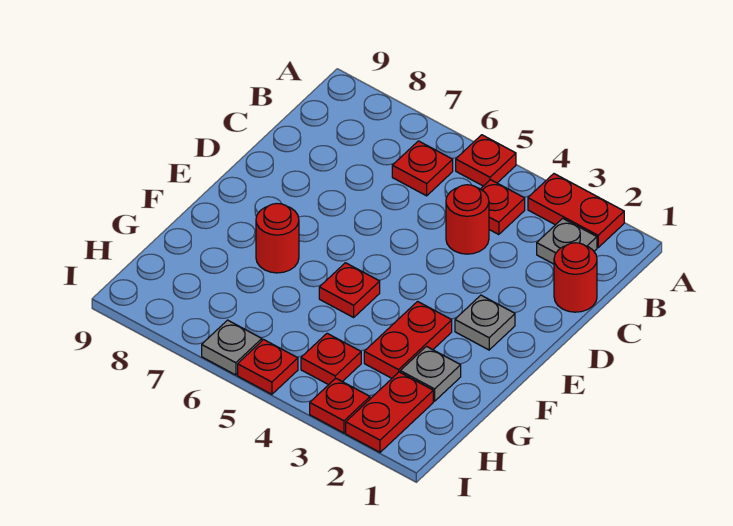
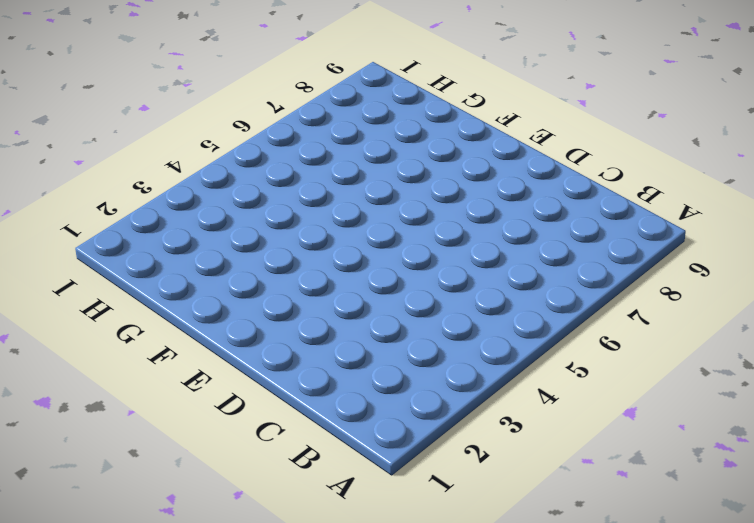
none -> red plate A2:A3 level 1
none -> red plate A5 level 1
none -> grey plate B2 level 1

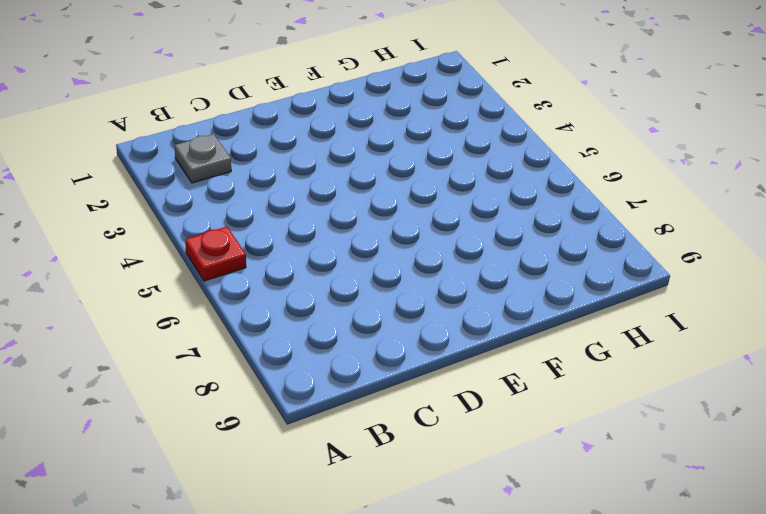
none -> red plate A2:A3 level 1
none -> red plate B4 level 1
none -> red plate B6 level 1

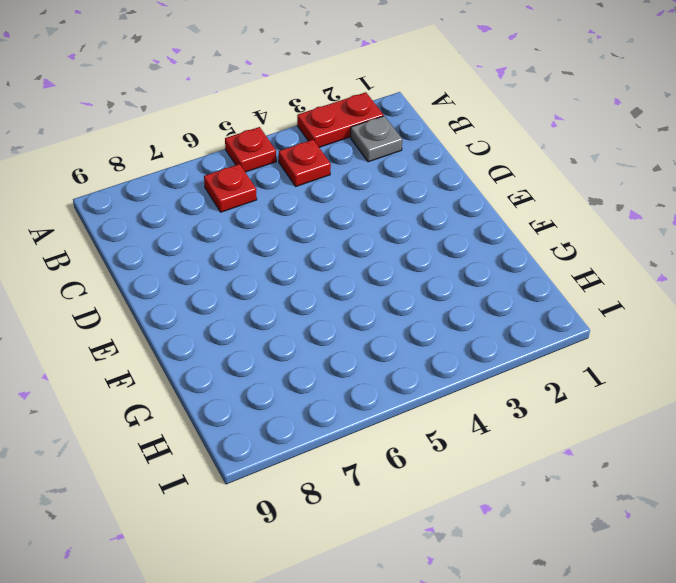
none -> red round brick C1 level 1
none -> red round brick C4 level 1
none -> grey plate E2 level 1

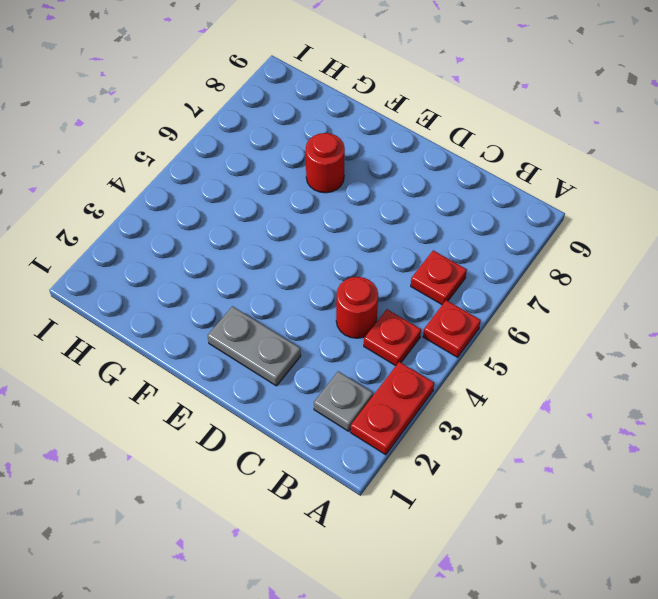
grey plate D2:E2 level 1 -> grey plate E2 level 1
none -> red round brick C1 level 1
none -> red plate F3:G3 level 1
none -> red plate F5 level 1

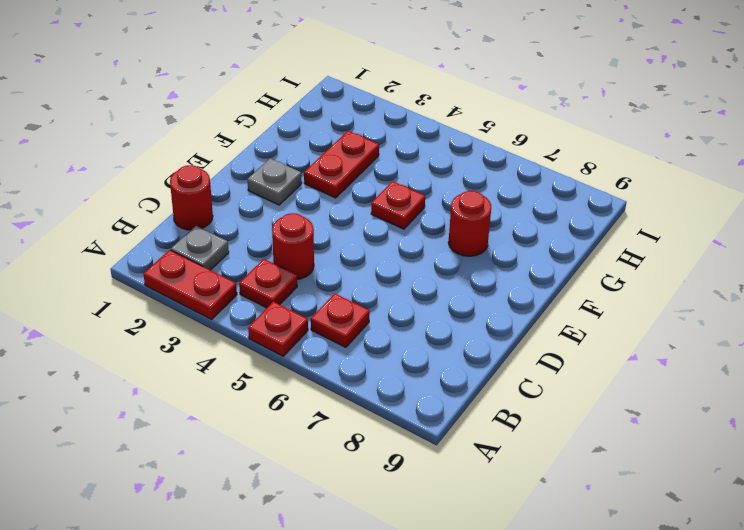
none -> grey plate G2 level 1
none -> red plate H2:I2 level 1
none -> red plate H4 level 1

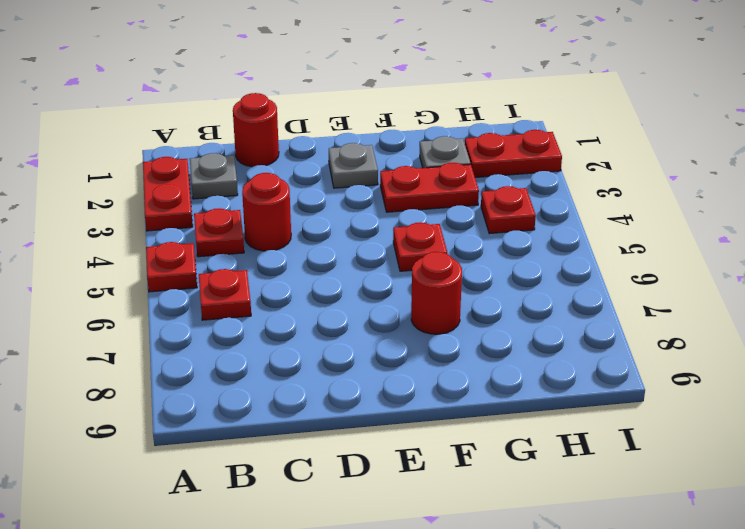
none -> red plate I3 level 1
none -> red plate I5 level 1
none -> grey plate I6 level 1

